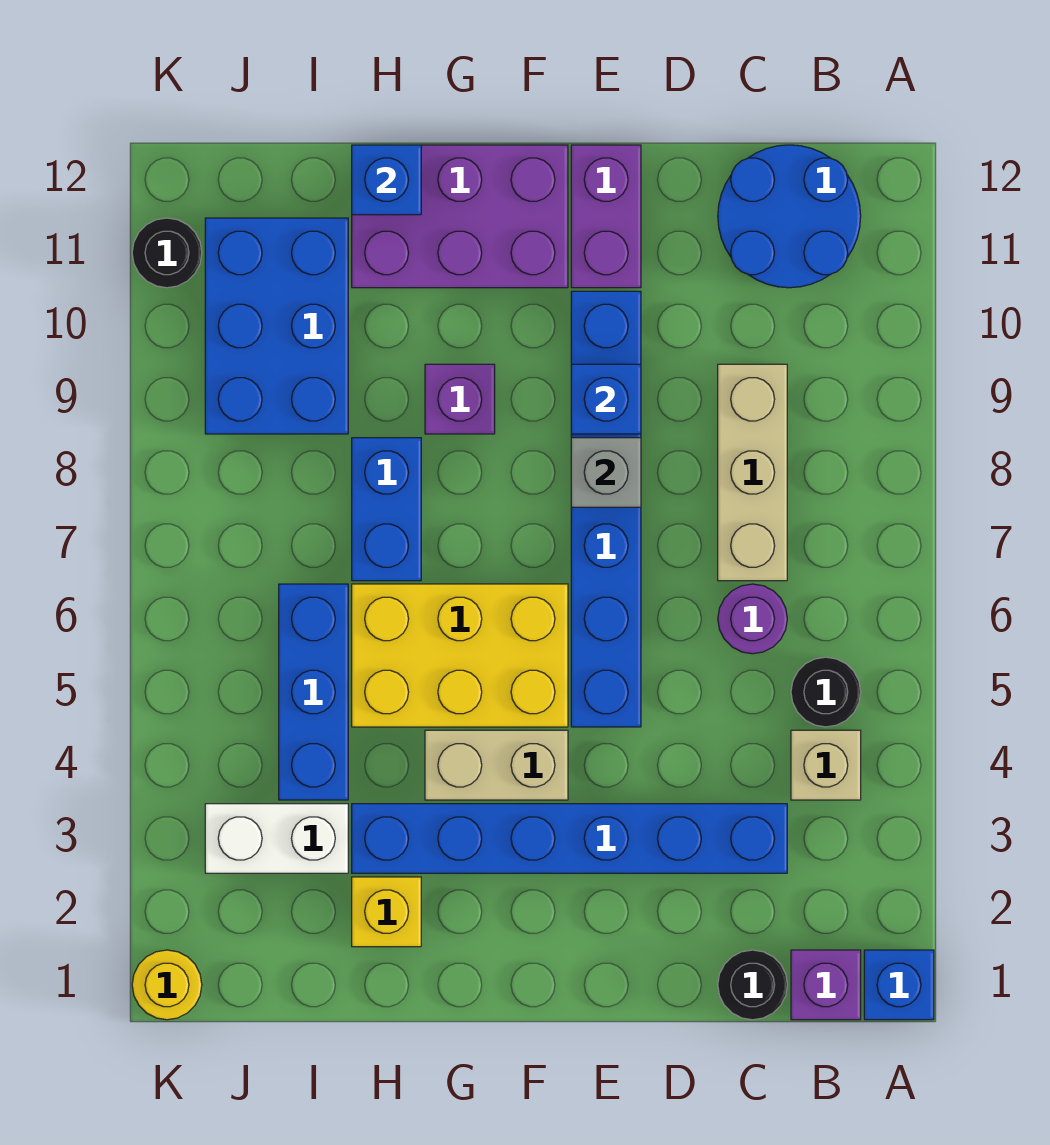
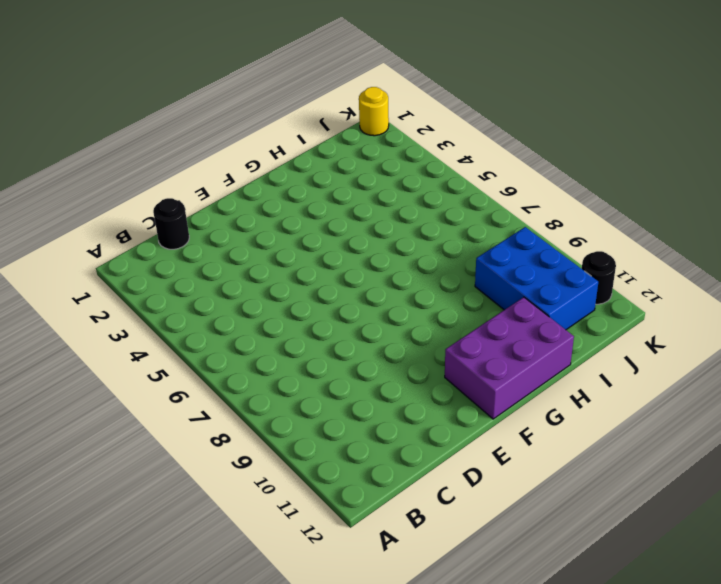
none -> blue brick A1 level 1
none -> purple brick B1 level 1
none -> tan brick B4 level 1

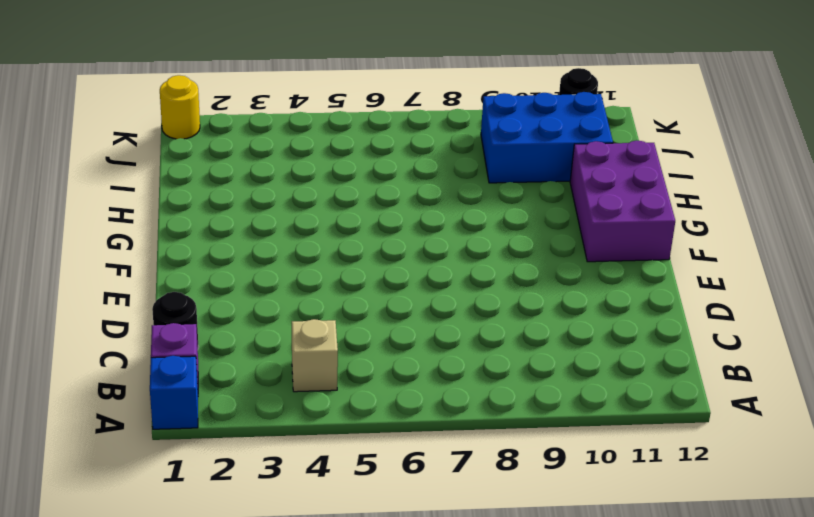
none -> black round brick B5 level 1
none -> blue round brick B11:C12 level 1
none -> blue brick C3:H3 level 1

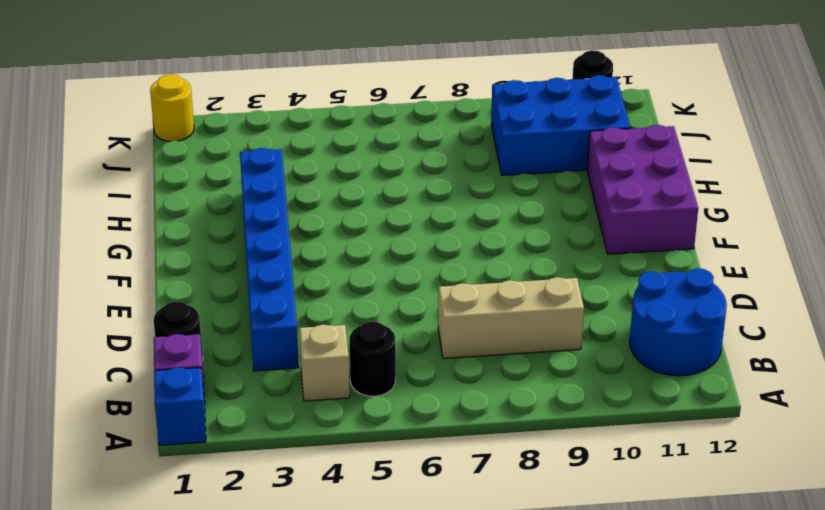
none -> purple round brick C6 level 1
none -> blue brick E5:E10 level 1
none -> purple brick E11:E12 level 1

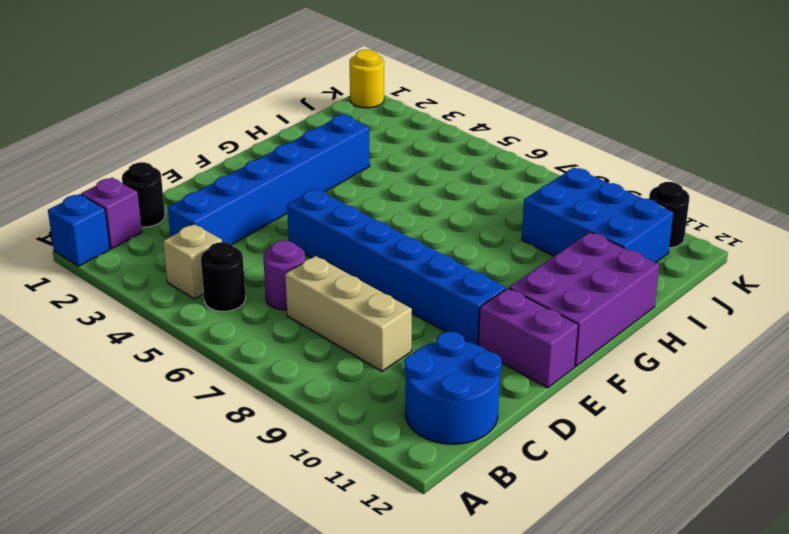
none -> tan brick F4:G4 level 1
none -> yellow brick F5:H6 level 1
none -> purple brick G9 level 1

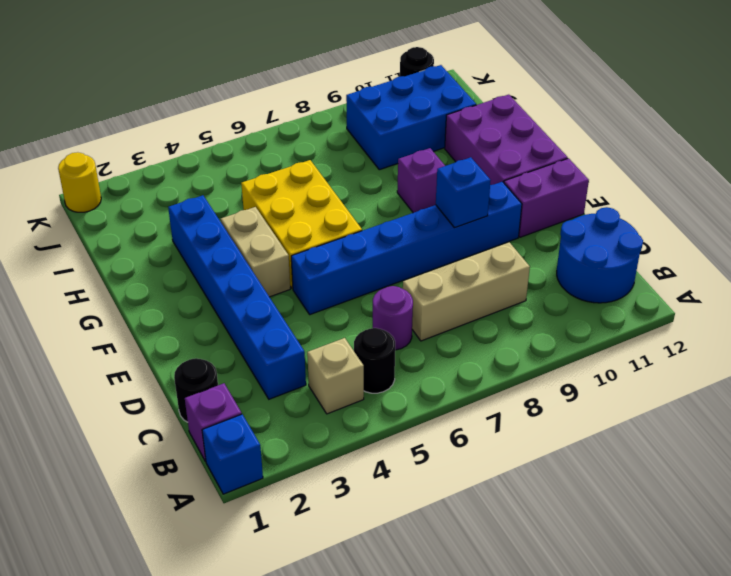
none -> yellow brick H2 level 1
none -> blue brick H7:H8 level 1
none -> white brick I3:J3 level 1

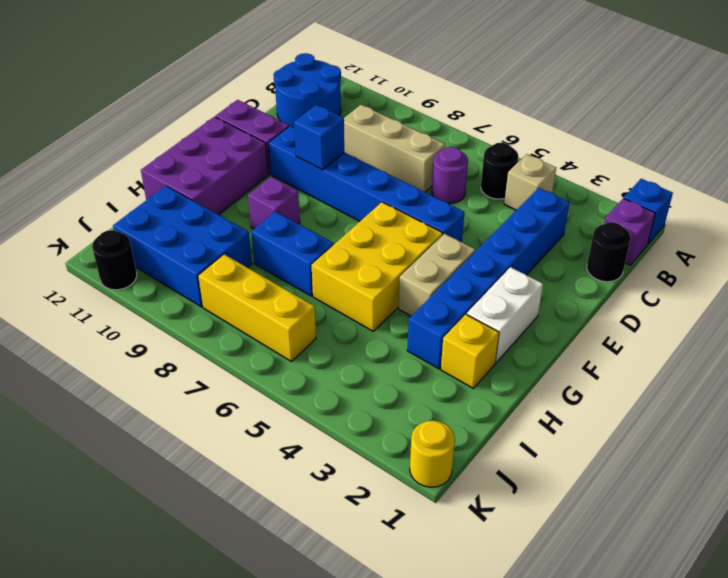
white brick F2:G2 level 1 -> white brick I3:J3 level 1
yellow brick J6:J8 level 1 -> none
none -> blue brick I4:I6 level 1
none -> grey brick E8 level 2
none -> blue brick H12 level 2

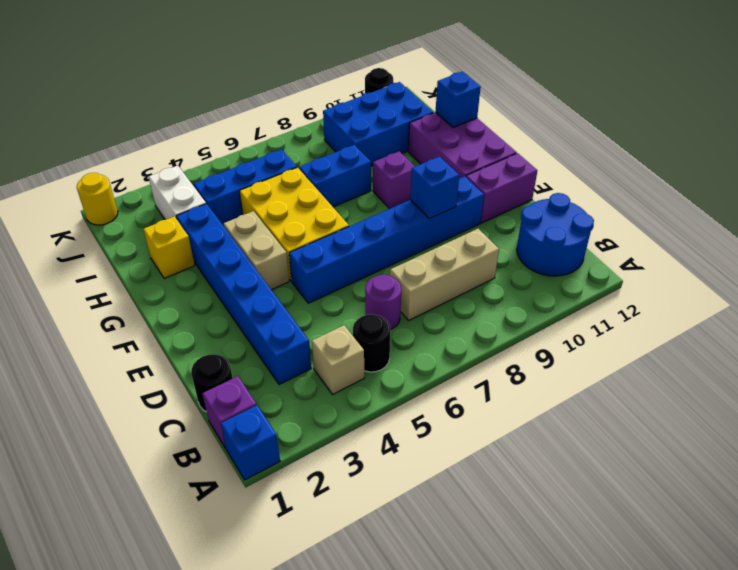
none -> grey brick E8 level 2

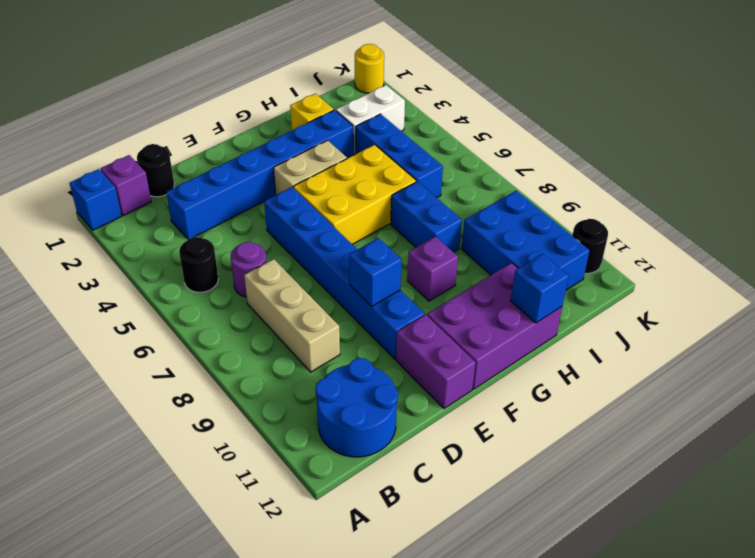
none -> tan brick B4 level 1
none -> grey brick E8 level 2

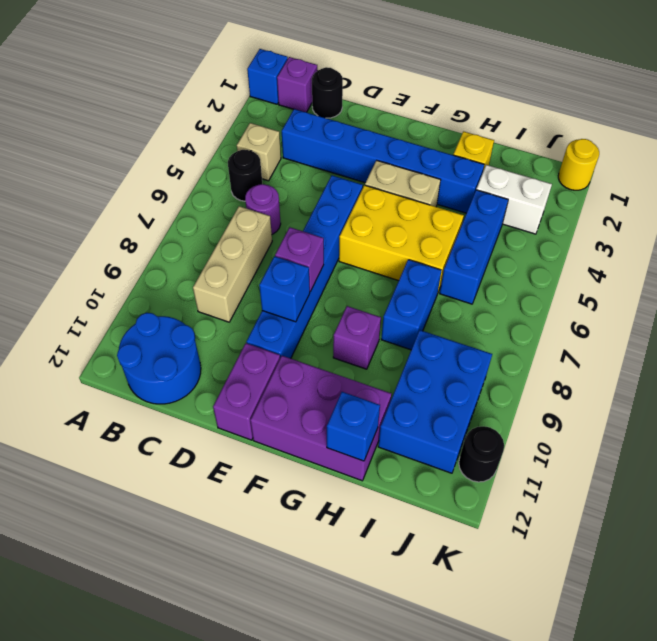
purple brick E8 level 2 -> grey brick E8 level 2

